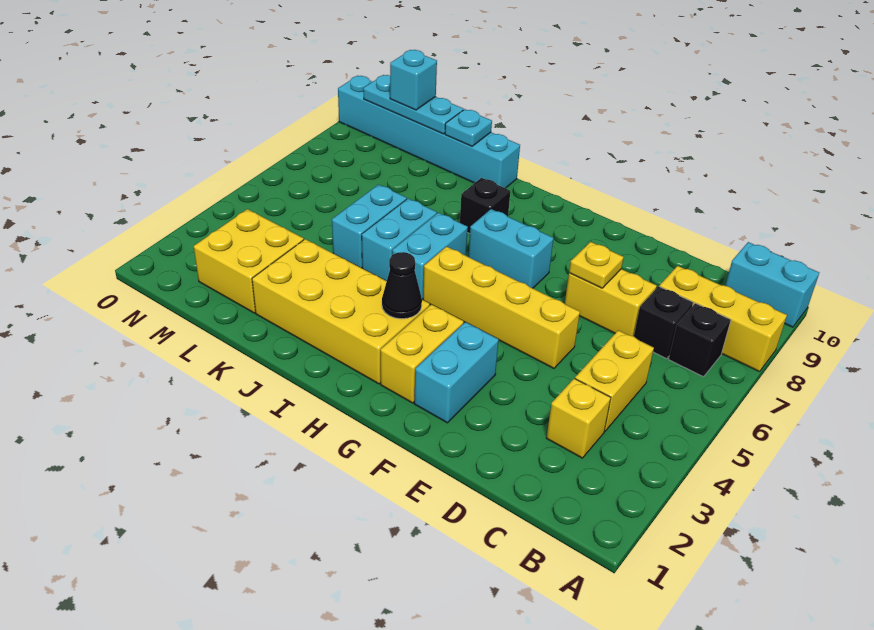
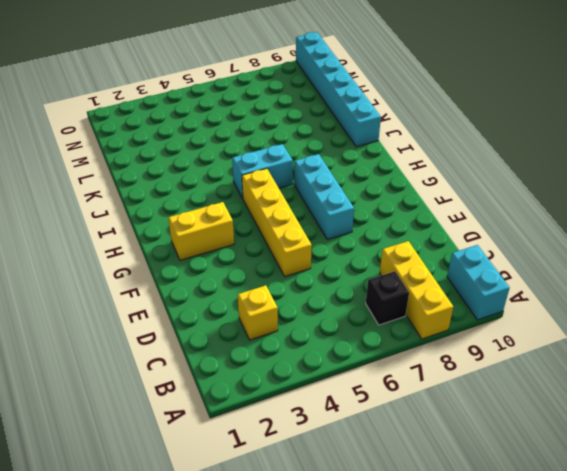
cyan brick F7:H7 level 1 -> cyan brick G7:H7 level 1
none -> yellow brick C4:C5 level 1
none -> black brick C7 level 1
none -> yellow brick D7:E7 level 1

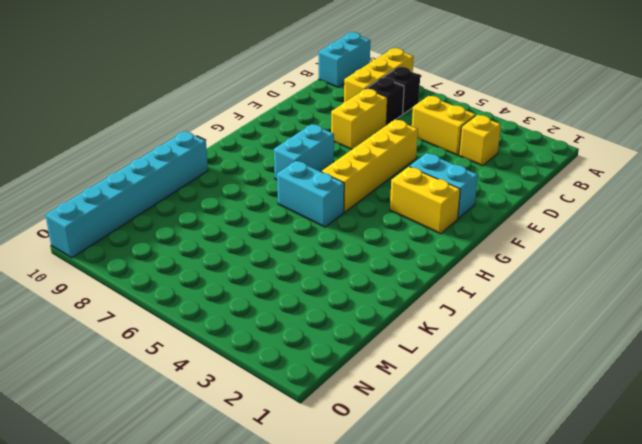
none -> yellow brick H2:K3 level 1
none -> black brick I8 level 1
none -> cyan brick J5:J6 level 1

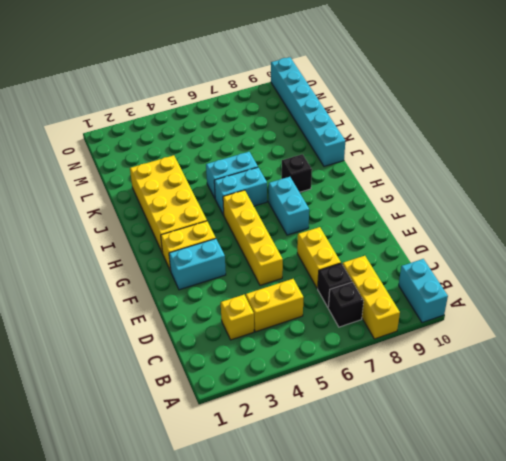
none -> cyan brick K5:K6 level 1
none -> yellow brick L2:M3 level 1
none -> yellow plate E7 level 2

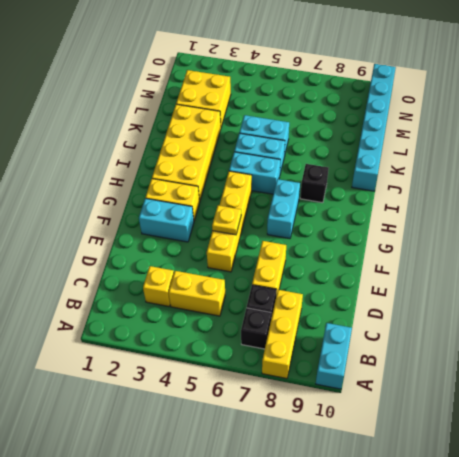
yellow plate F5 level 2 -> yellow plate E7 level 2
none -> black cone H3 level 2
none -> cyan plate K10 level 2
none -> cyan plate L10:N10 level 2

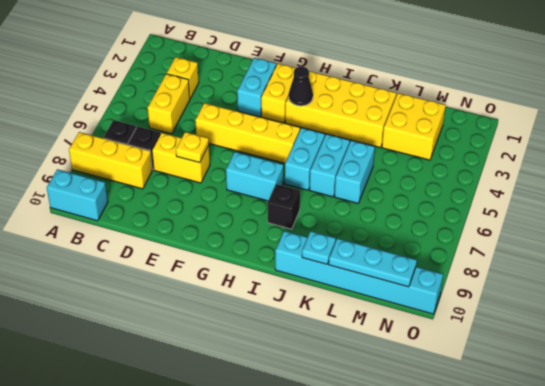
none -> cyan brick M10 level 3

